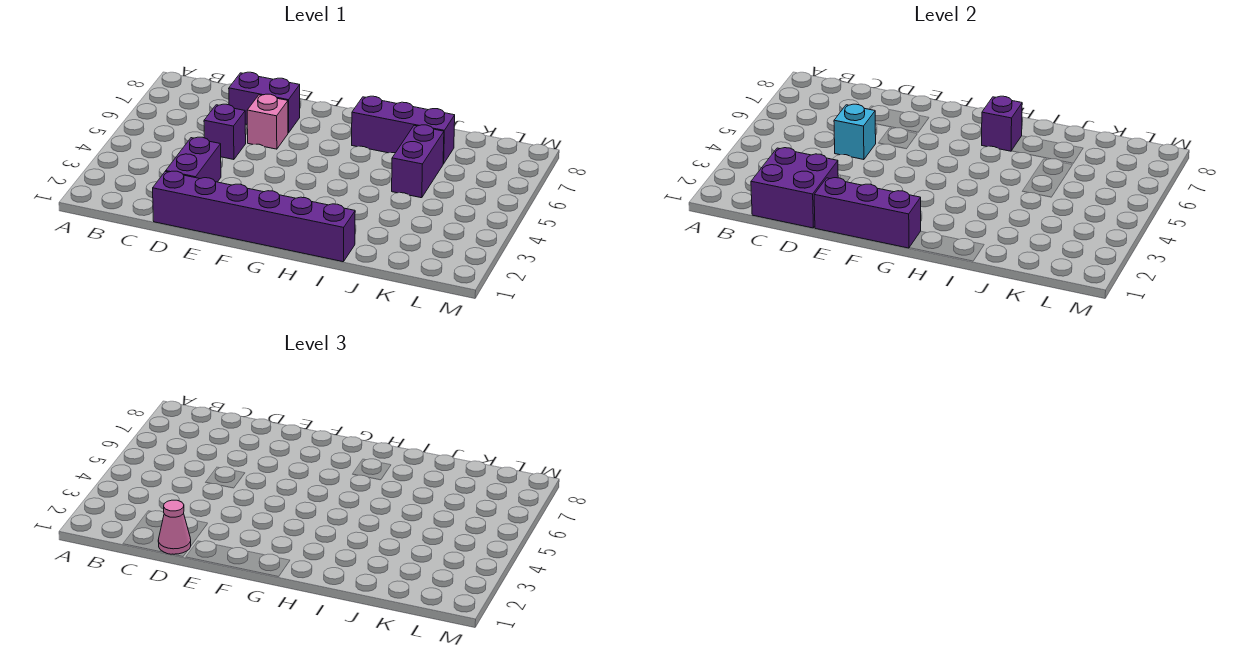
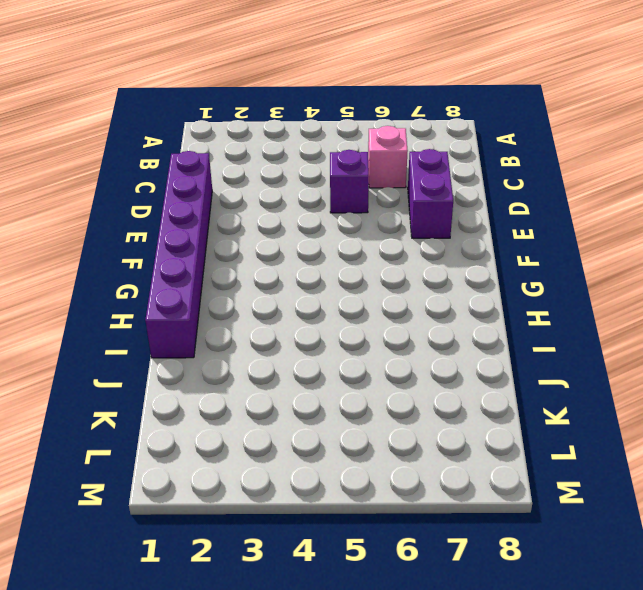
pink brick C6 level 1 -> pink brick E6 level 1
none -> purple brick D2:D3 level 1
none -> purple brick H7:J7 level 1
none -> purple brick J5:J6 level 1

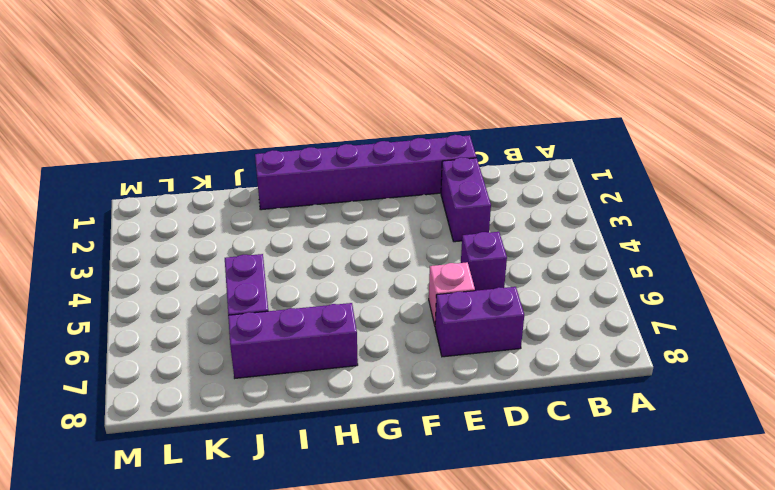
none -> purple brick C1:D2 level 2
none -> cyan brick D5 level 2
none -> purple brick E1:G1 level 2

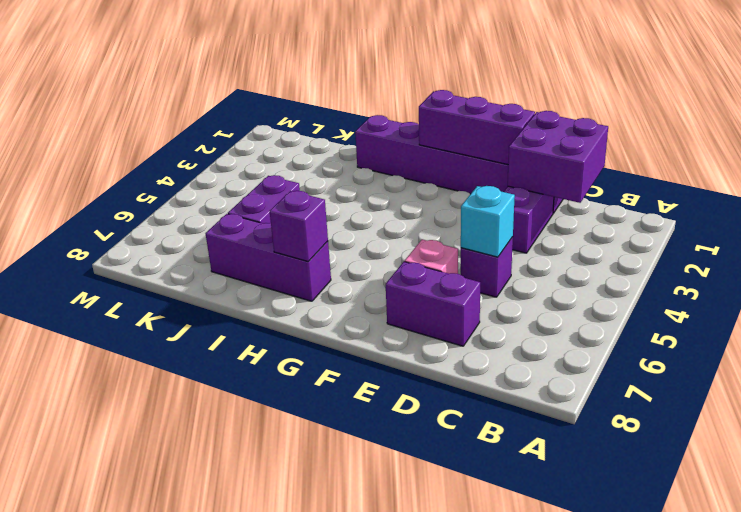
none -> pink cone D1 level 3

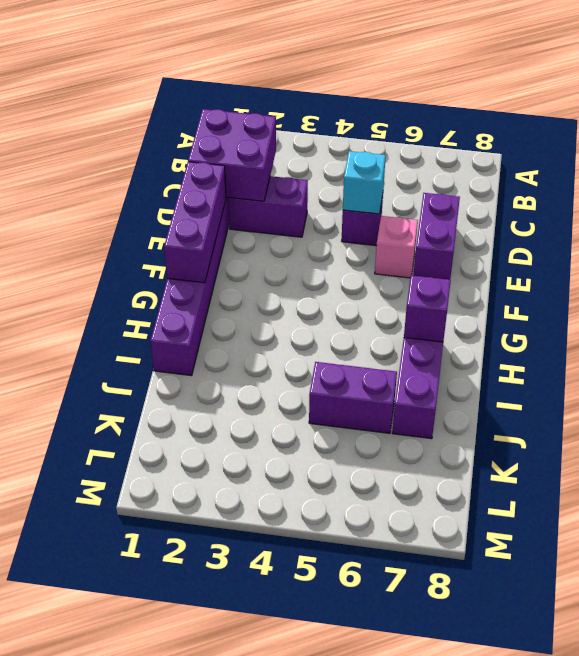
none -> pink cone D1 level 3

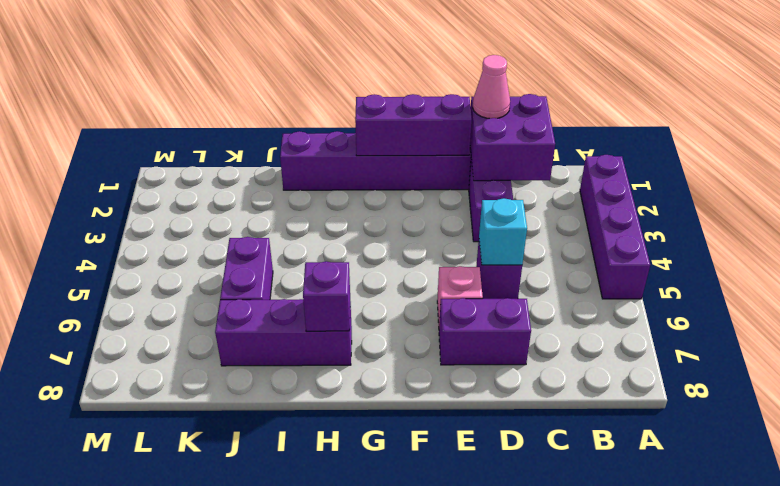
purple brick A2:A5 level 1 -> none

